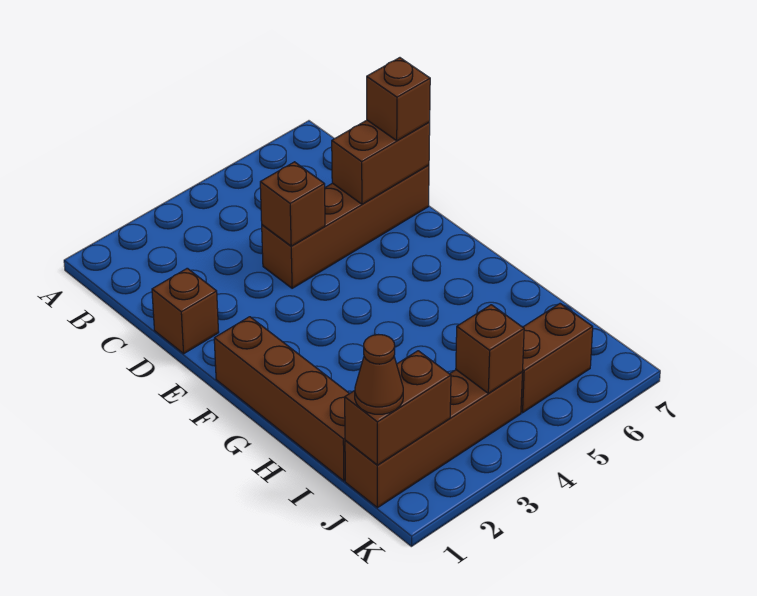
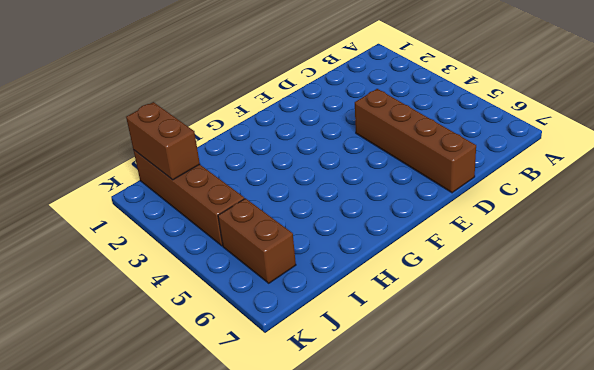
none -> brown brick D1 level 1
none -> brown brick F1:I1 level 1

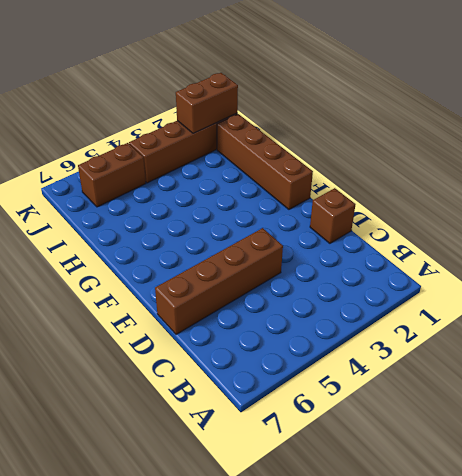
none -> brown brick D4 level 2
none -> brown brick D6:D7 level 2

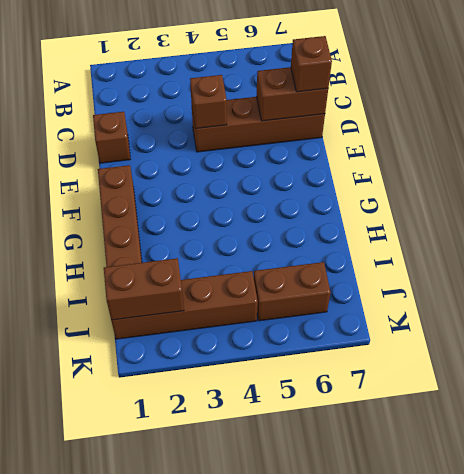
none -> brown brick J4 level 2
none -> brown cone J1 level 3

